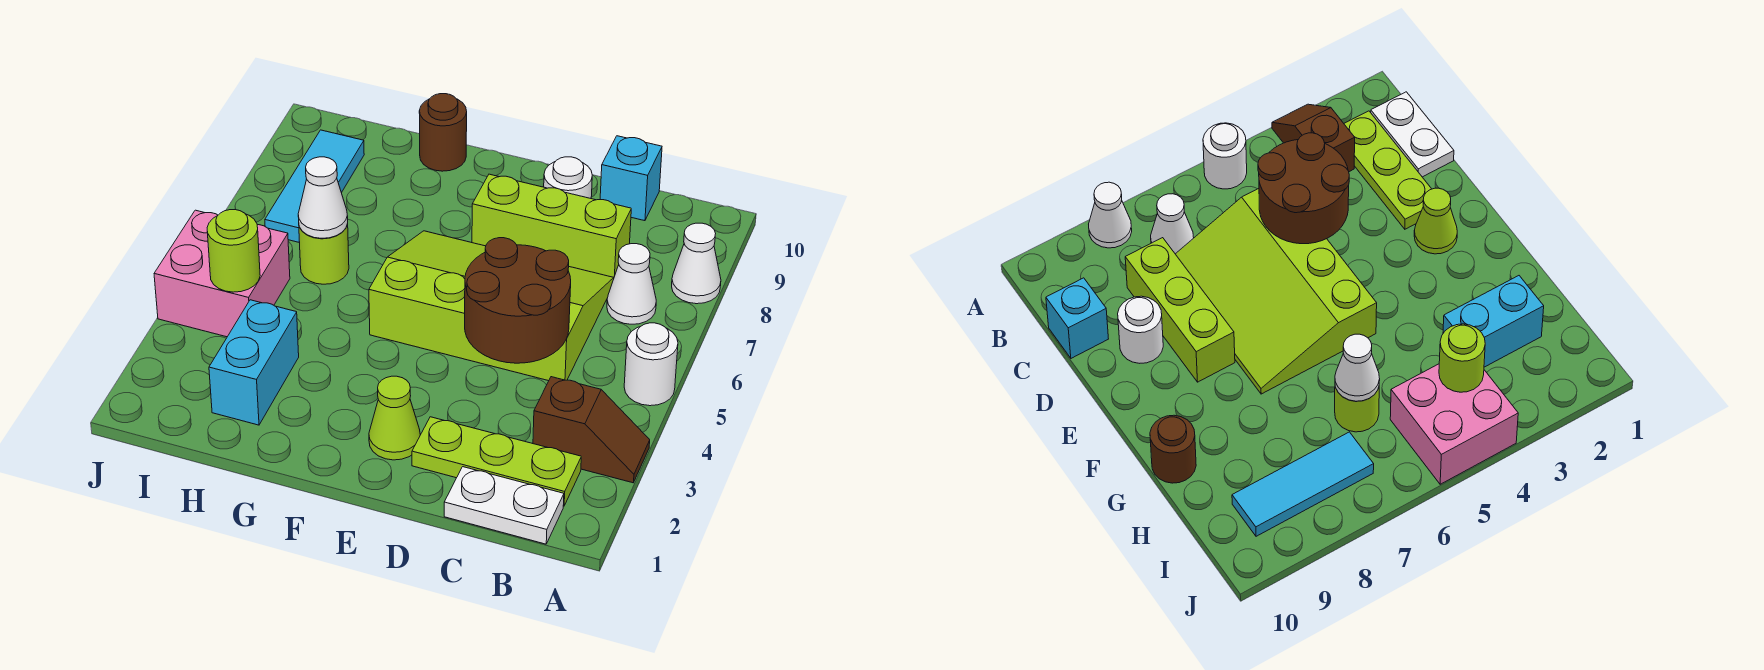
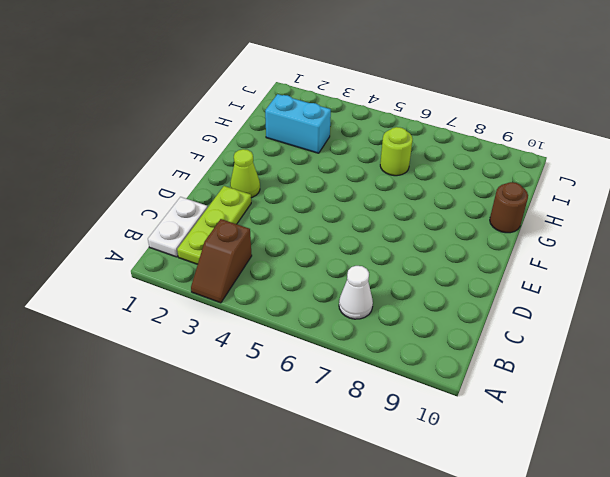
none -> white round brick A5 level 1
none -> white cone A8 level 1
none -> lime slope C5:F7 level 1 top 5

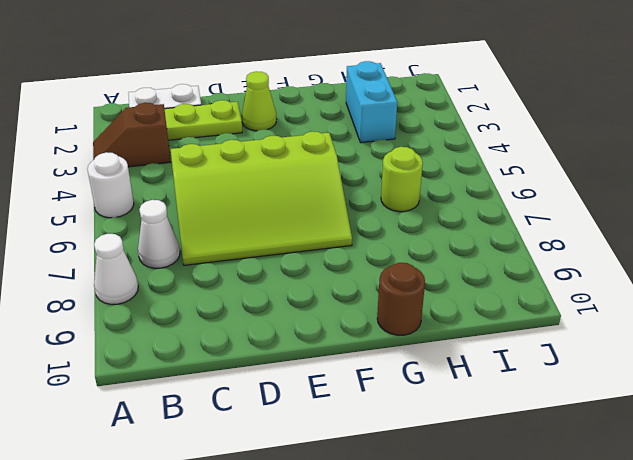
none -> lime brick C8:E8 level 1
none -> cyan brick C10 level 1
none -> white round brick D9 level 1

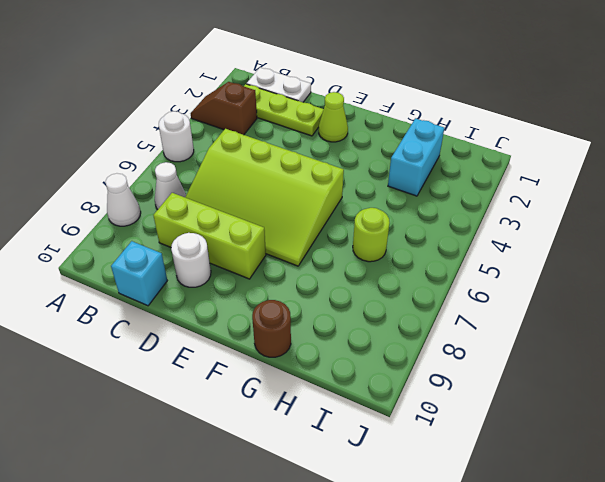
none -> pink brick I4:J5 level 1
none -> cyan tile I7:I9 level 1
none -> brown round brick C4:D5 level 2

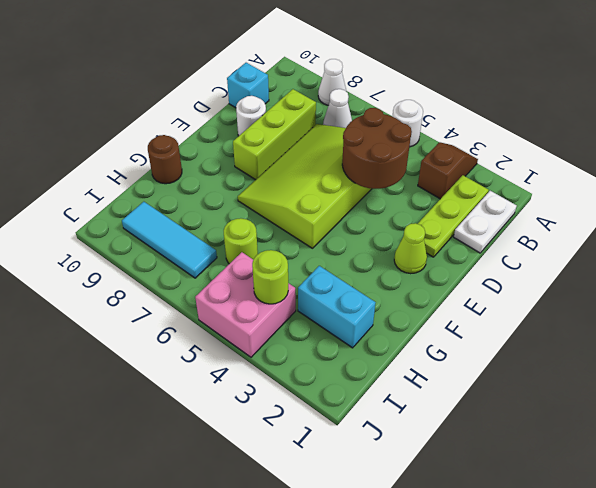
none -> white cone H6 level 2

